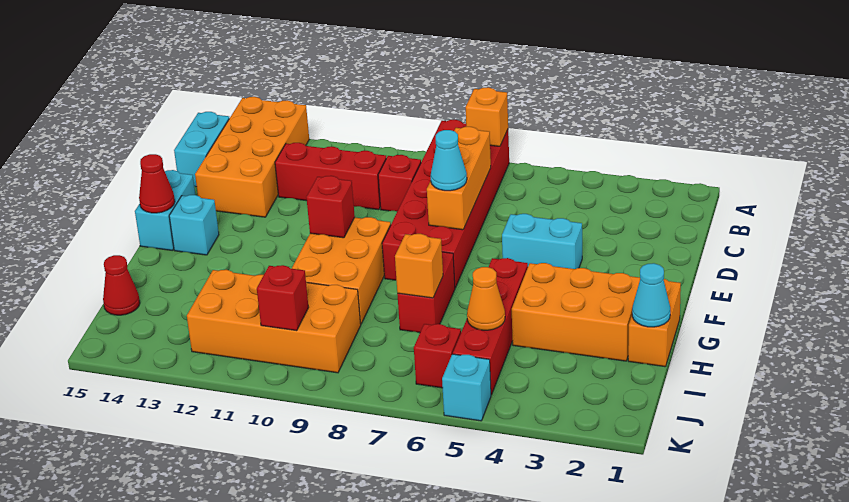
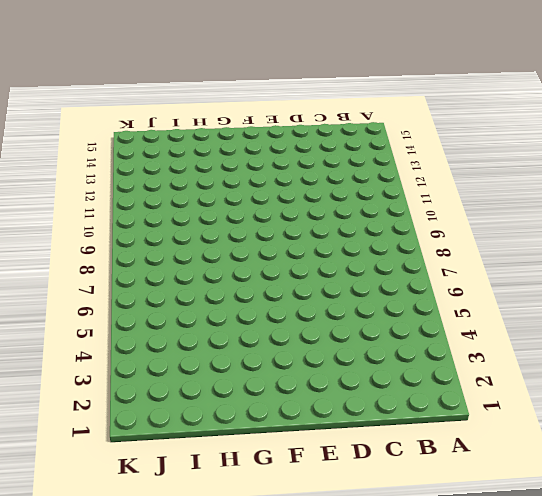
none -> red brick A7:F8 level 1
none -> orange brick A13:D14 level 1
none -> cyan brick B15:C15 level 1

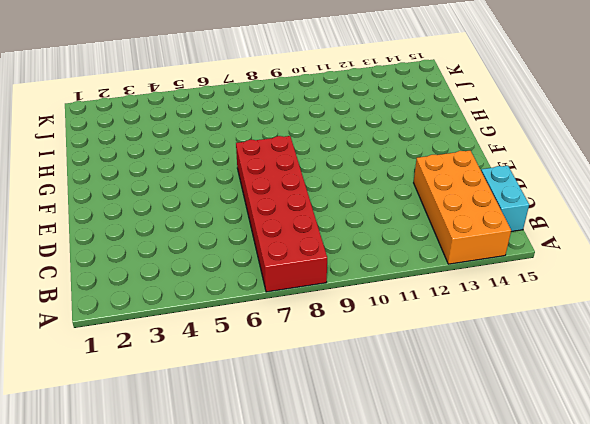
none -> red brick C9 level 1
none -> red brick C10:C12 level 1
none -> cyan brick E4:E5 level 1

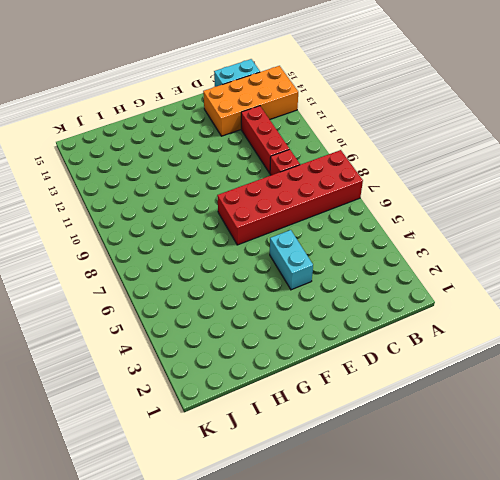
none -> cyan brick E15:F15 level 1
none -> orange brick F9:H10 level 1
none -> cyan brick F14 level 1

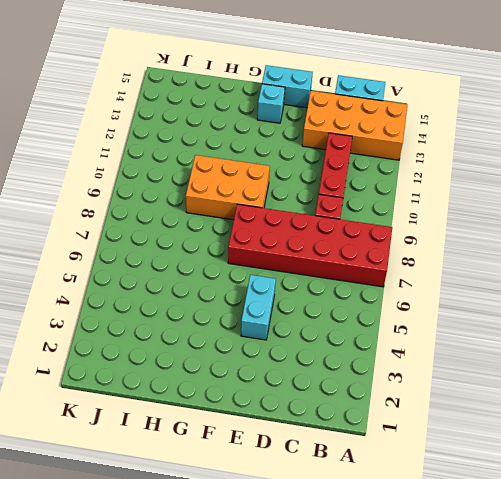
none -> orange brick G1:H1 level 1
none -> orange brick G2:H4 level 1
none -> red brick G5:J5 level 1

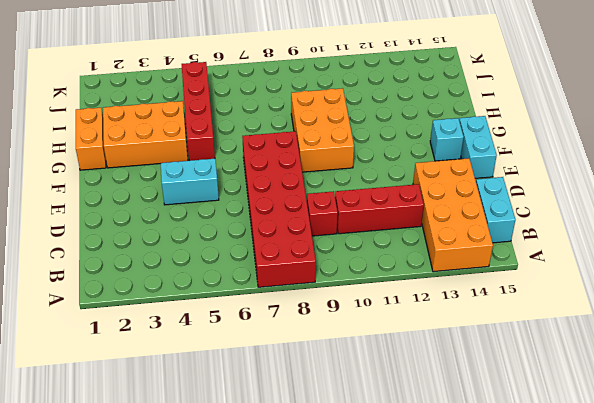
none -> red brick G7:H7 level 1
none -> orange brick I9:J12 level 1
none -> red cone I15 level 1

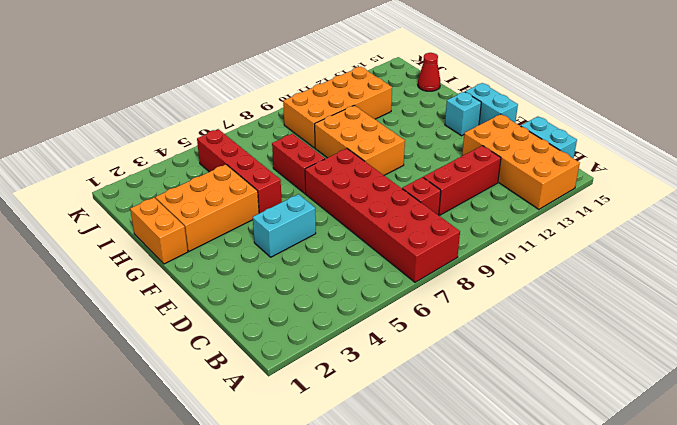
none -> red brick J6 level 1
none -> cyan brick K5 level 1
none -> orange brick A7 level 2

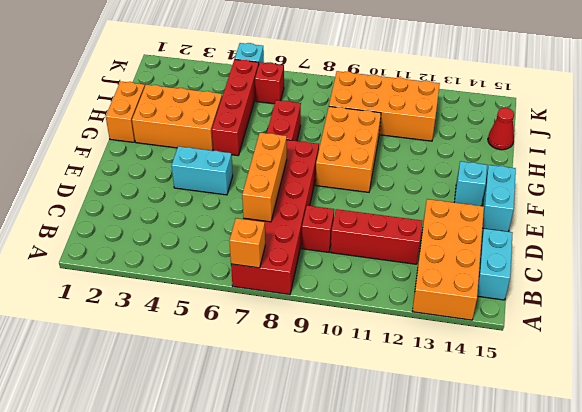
none -> red brick F10 level 2
none -> red cone F15 level 2
none -> cyan cone H1 level 2

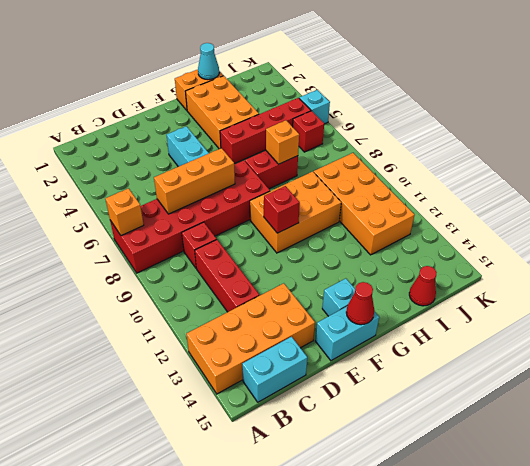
none -> orange cone I5 level 2
none -> red brick J10 level 2
none -> cyan cone E7 level 3

